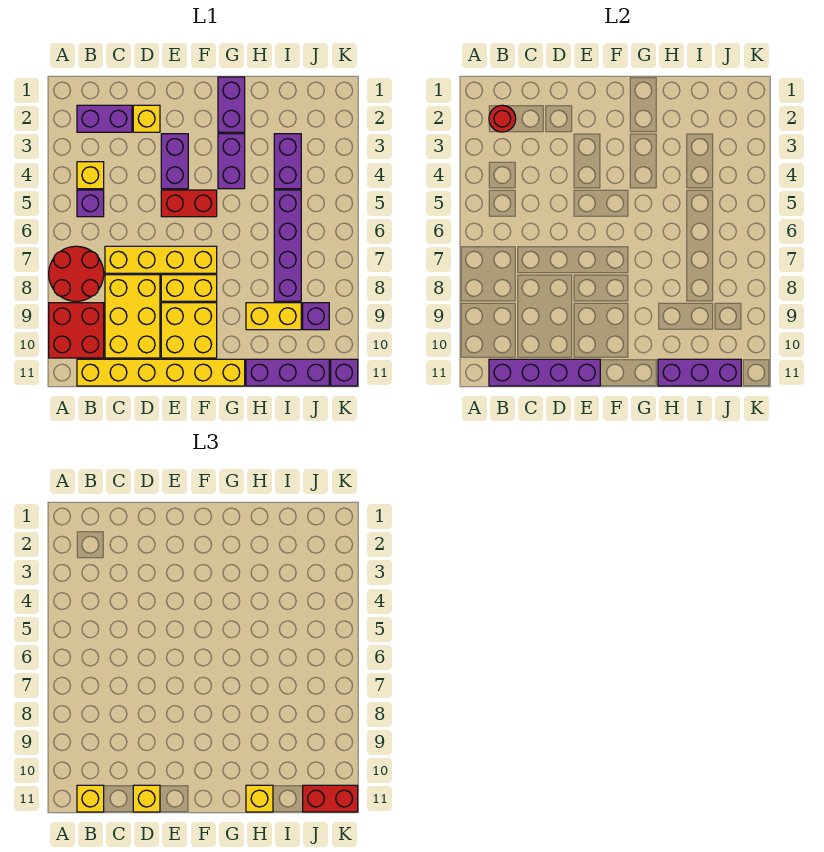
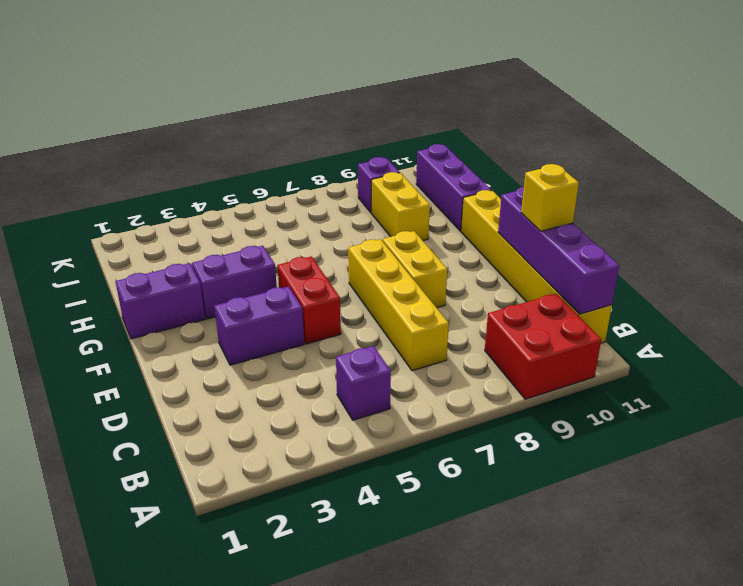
none -> red round brick A7:B8 level 1
none -> purple brick B2:C2 level 1
none -> yellow brick B4 level 1

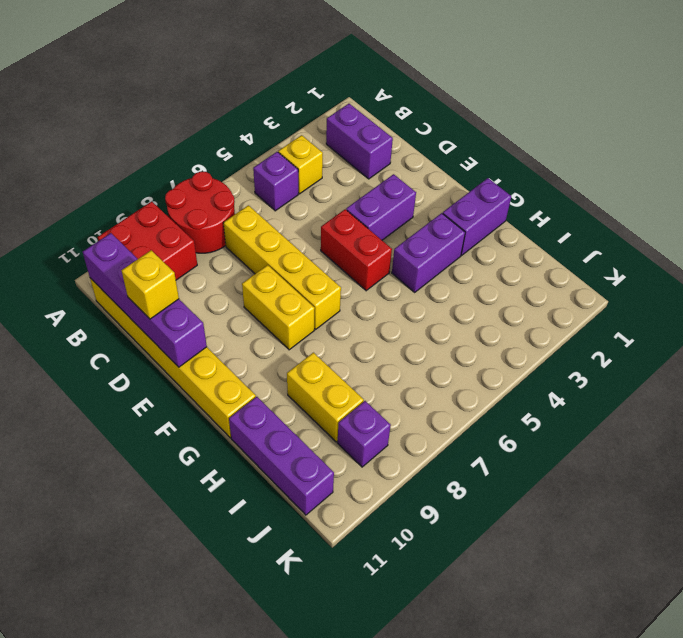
none -> yellow brick C8:D10 level 1
none -> yellow brick D2 level 1
none -> yellow brick E9:F10 level 1

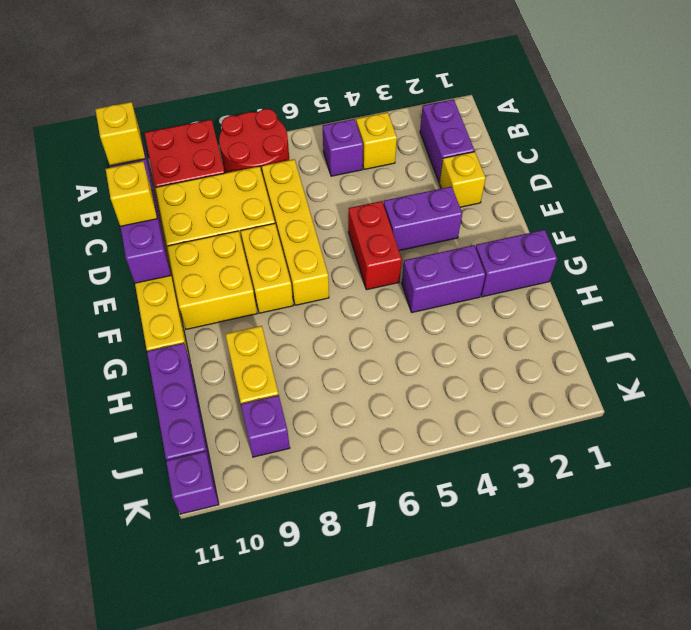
none -> purple brick I3:I4 level 1
none -> purple brick I5:I8 level 1
none -> red round brick B2 level 2

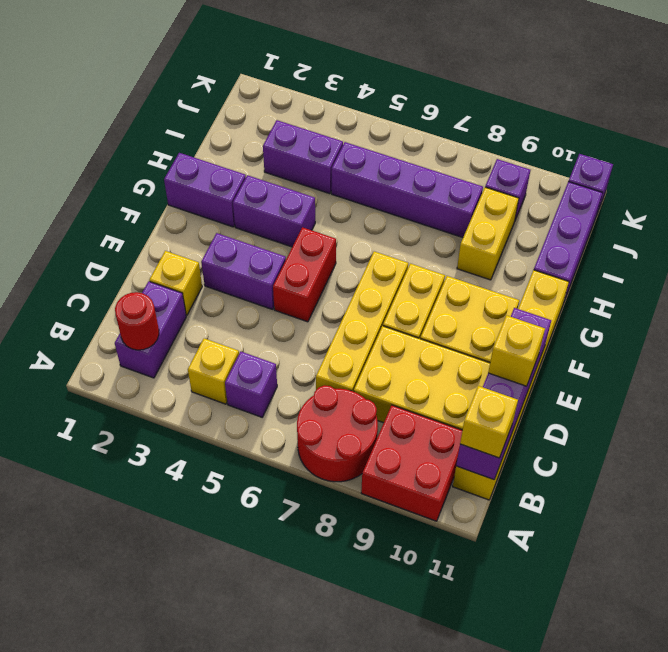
none -> purple brick H11:J11 level 2
none -> yellow brick H11 level 3
none -> red brick J11:K11 level 3

